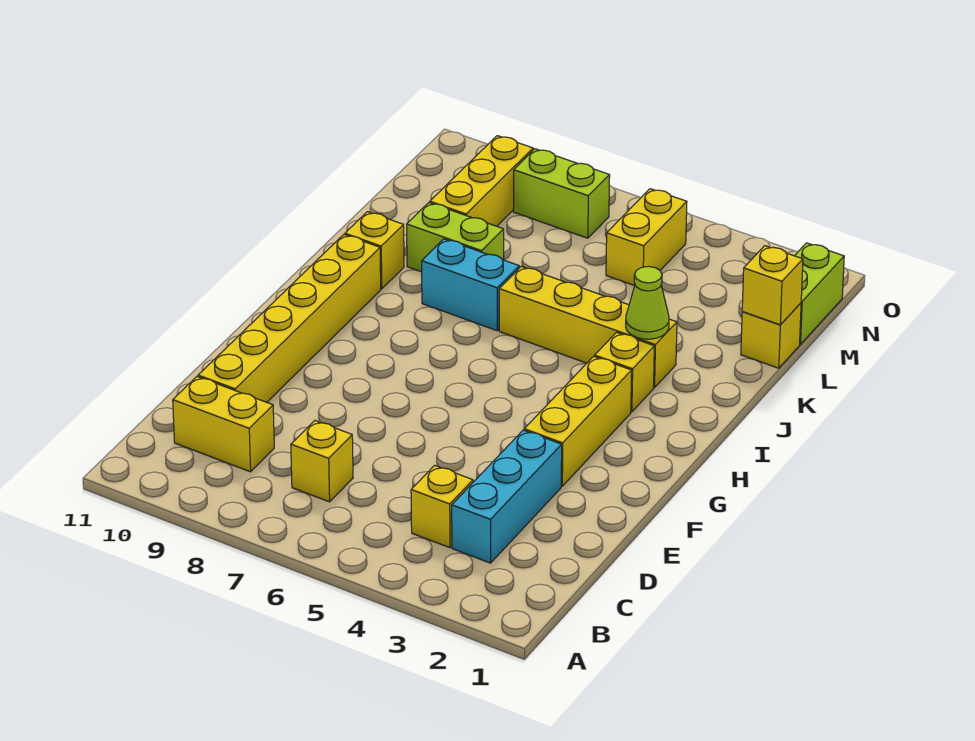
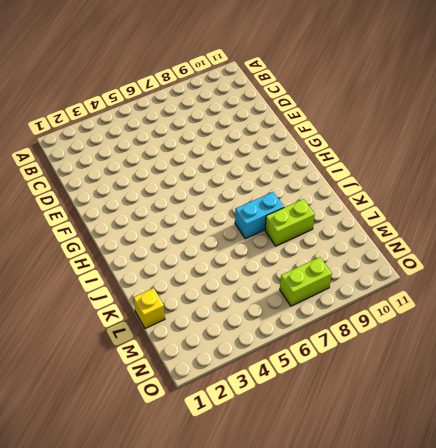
none -> cyan brick C3:E3 level 1
none -> yellow brick C4 level 1
none -> yellow brick C7 level 1

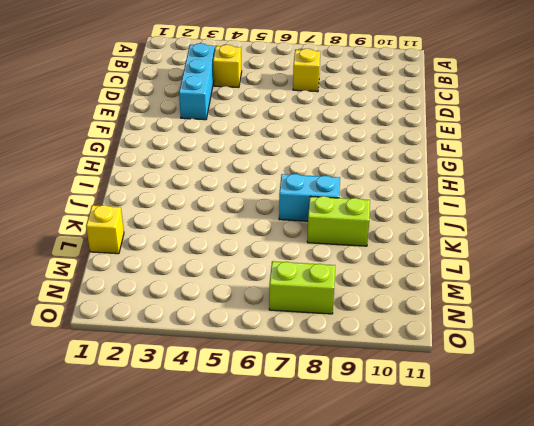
none -> yellow brick C9:C10 level 1
none -> yellow brick D10:I10 level 1
none -> yellow brick F3:H3 level 1

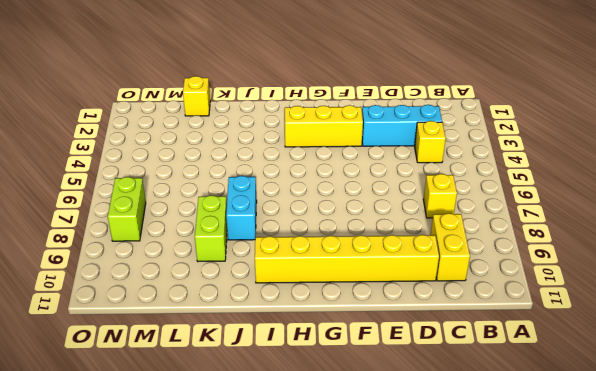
none -> yellow brick I3 level 1
none -> yellow brick J3:J6 level 1
none -> yellow brick J10 level 1

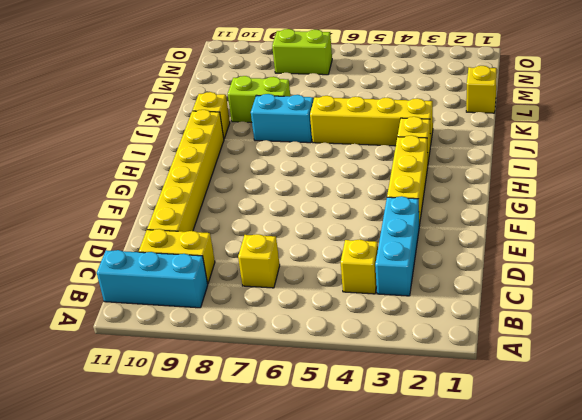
cyan brick B9:B11 level 1 -> none
none -> yellow brick L9:N9 level 1
none -> lime brick M1:N1 level 1
none -> yellow brick M5:N5 level 1

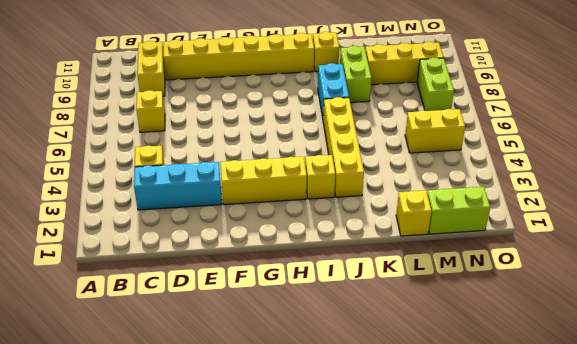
none -> lime cone J3 level 2
none -> yellow brick L1 level 2

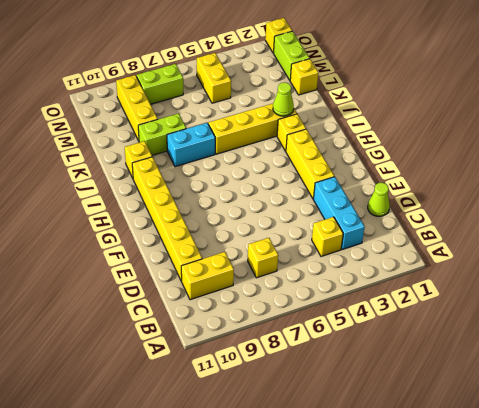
lime cone D1 level 1 -> none
yellow brick O1 level 1 -> yellow brick L1 level 2

